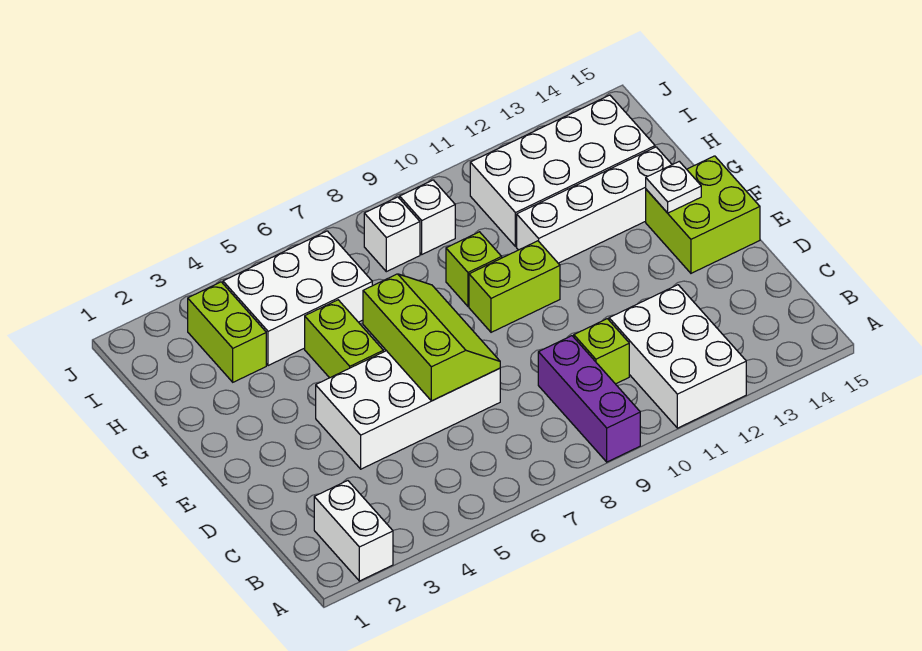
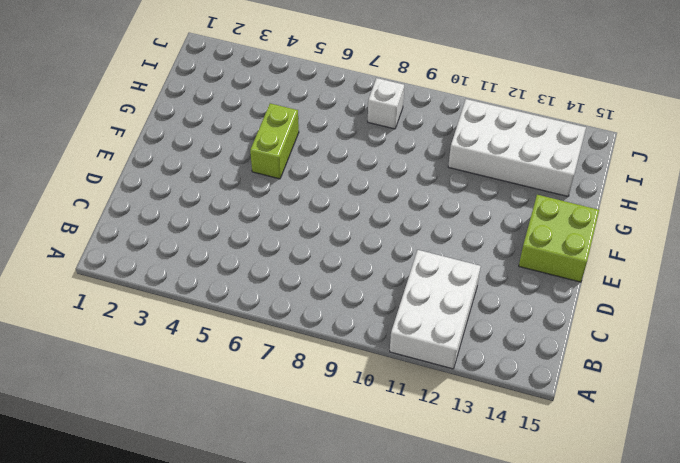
none -> white brick A2:B2 level 1
none -> purple brick A9:C9 level 1
none -> lime brick C10 level 1

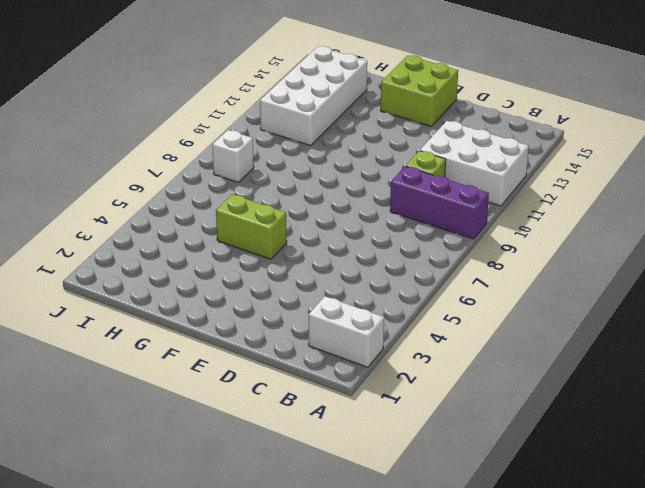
none -> white brick D4:E7 level 1
none -> lime brick F9:F10 level 1
none -> lime brick G9 level 1

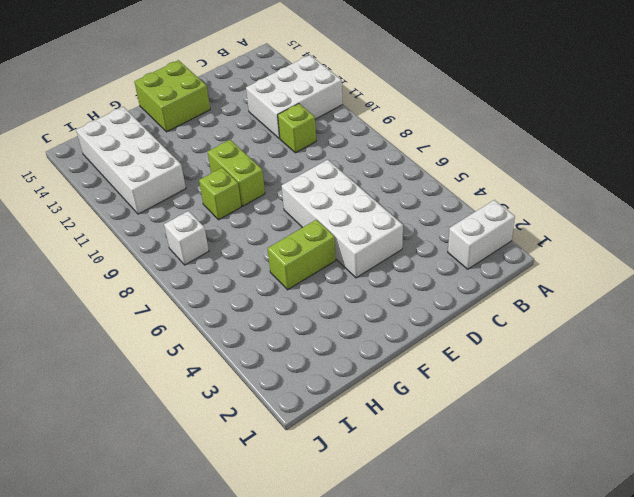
none -> purple brick A9:C9 level 1
none -> white brick G11:G14 level 1
none -> lime brick H3:I3 level 1

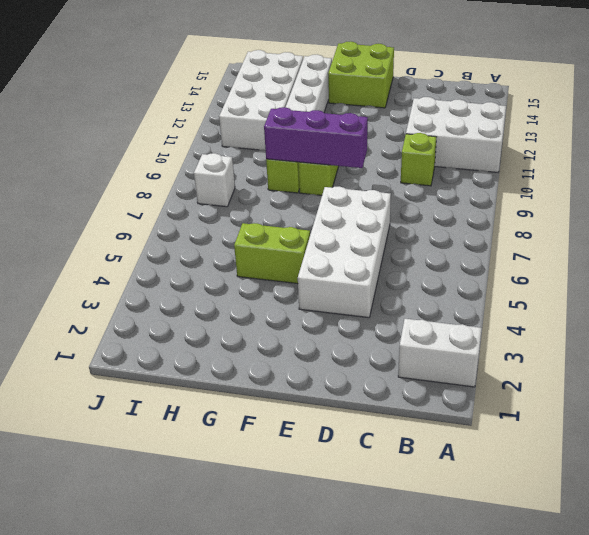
purple brick E9:G9 level 2 -> purple brick A9:C9 level 1
none -> lime brick H3:I3 level 1
none -> white brick H4:I6 level 1
none -> white brick I9 level 1

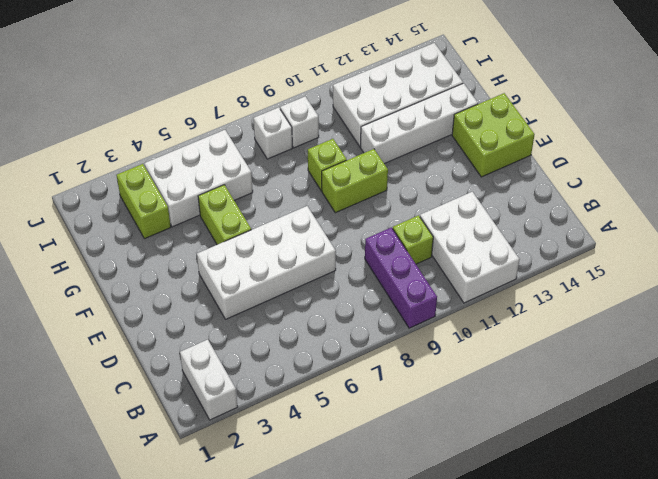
none -> lime slope D6:F7 level 2 top 6
none -> white plate F14 level 2

